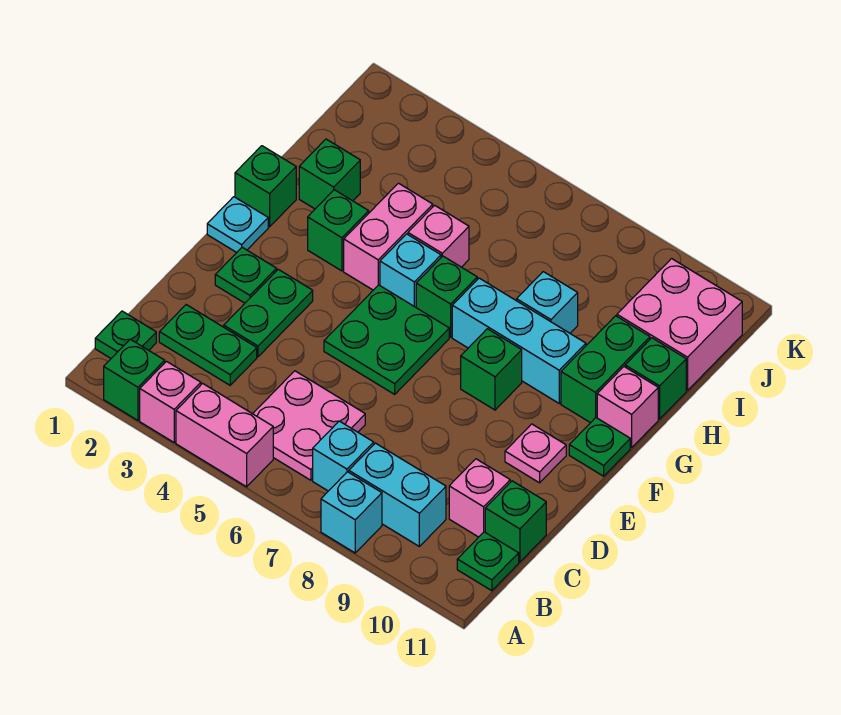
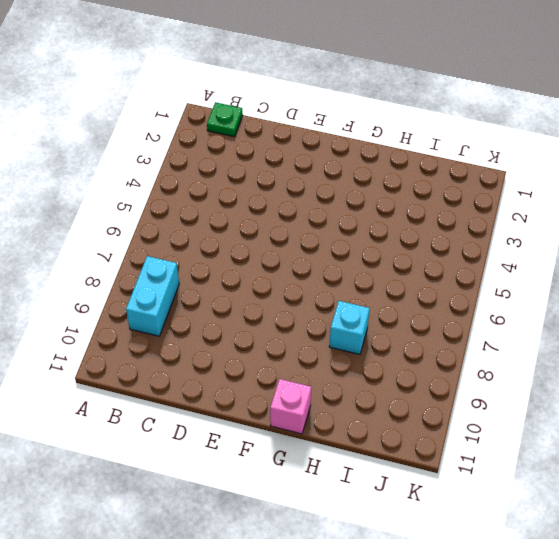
none -> green brick A2 level 1
none -> pink brick A3 level 1
none -> pink brick A4:A5 level 1
none -> cyan brick A8 level 1

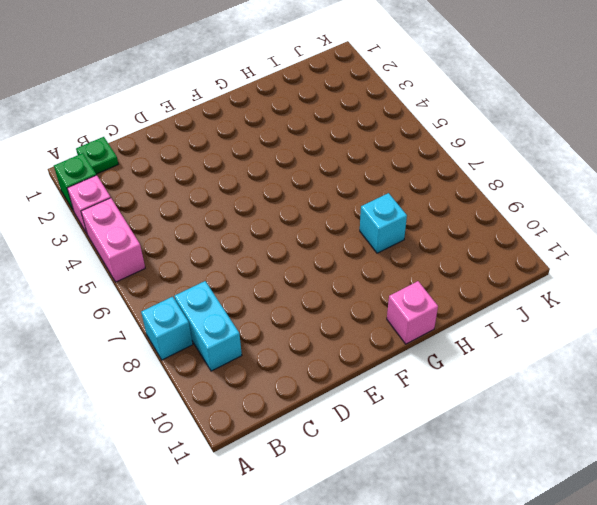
none -> pink plate B5:C6 level 1
none -> cyan brick B7 level 1
none -> green plate B11 level 1
none -> green plate C2:C3 level 1

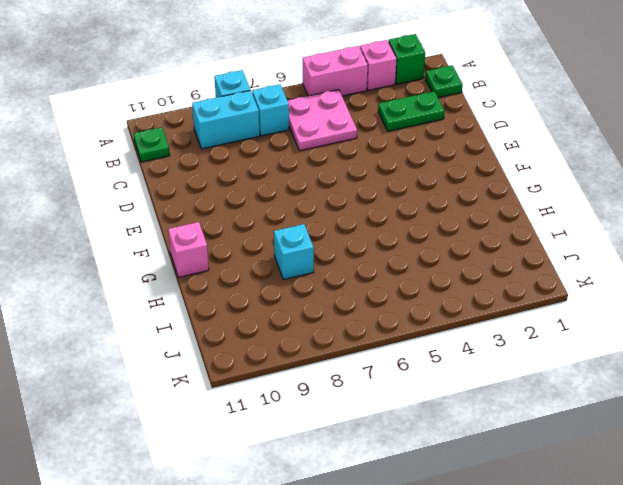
none -> pink brick C10 level 1
none -> green brick C11 level 1
none -> green plate D3:E3 level 1
none -> green plate E2 level 1

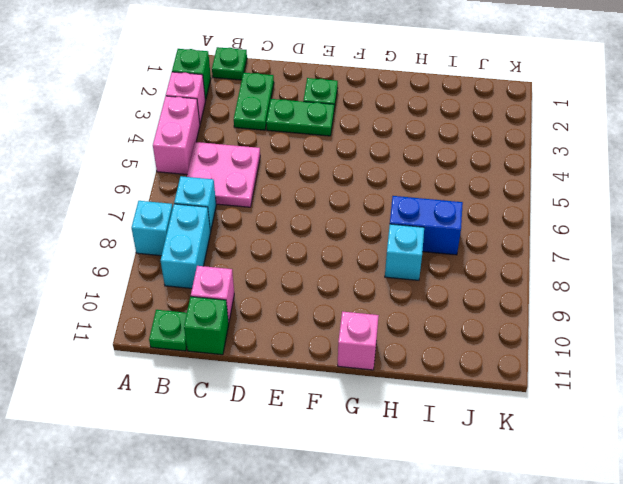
blue brick H7:I7 level 1 -> none
none -> green plate E5:F6 level 1
none -> pink plate E10 level 1
none -> cyan plate F1 level 1
none -> green brick F8 level 1

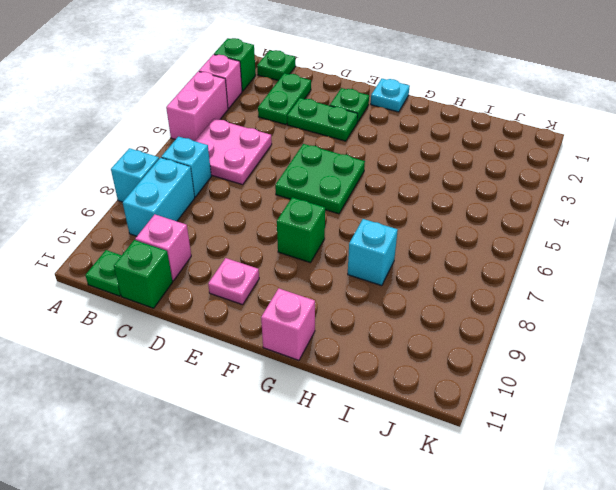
none -> green plate F11 level 1
none -> green brick G1 level 1
none -> green brick G3 level 1
none -> pink brick G4:H4 level 1

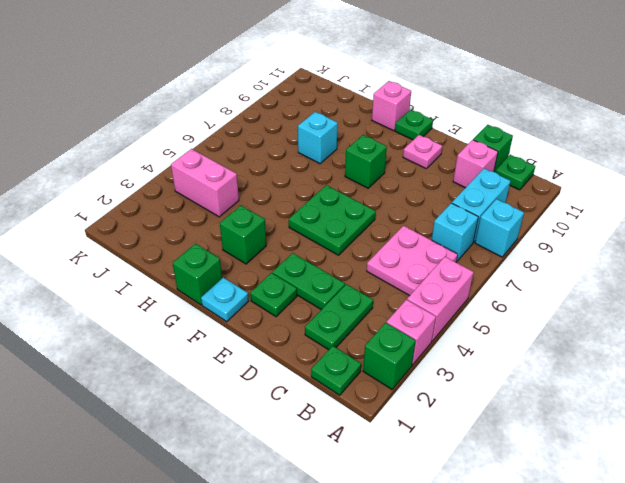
pink brick I4:J4 level 1 -> pink brick G4:H4 level 1
none -> cyan brick G5 level 1
none -> green brick G6 level 1
none -> cyan brick G7:G9 level 1
none -> green brick G10:H10 level 1

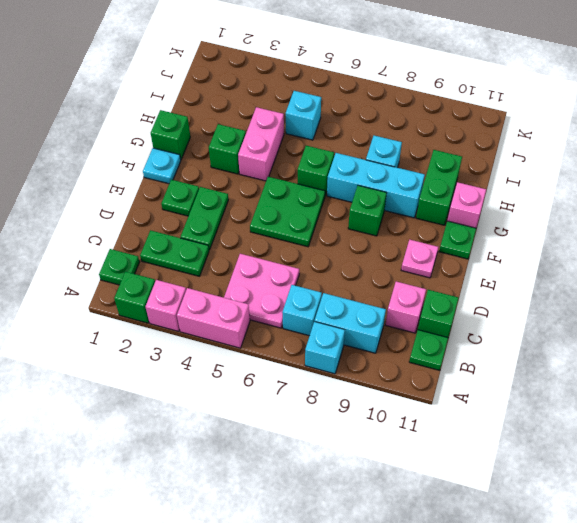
cyan brick I5 level 1 -> cyan brick G5 level 1
none -> green brick H2 level 1
none -> pink brick H5 level 1
none -> green brick H11 level 1
none -> pink brick I10:J11 level 1

